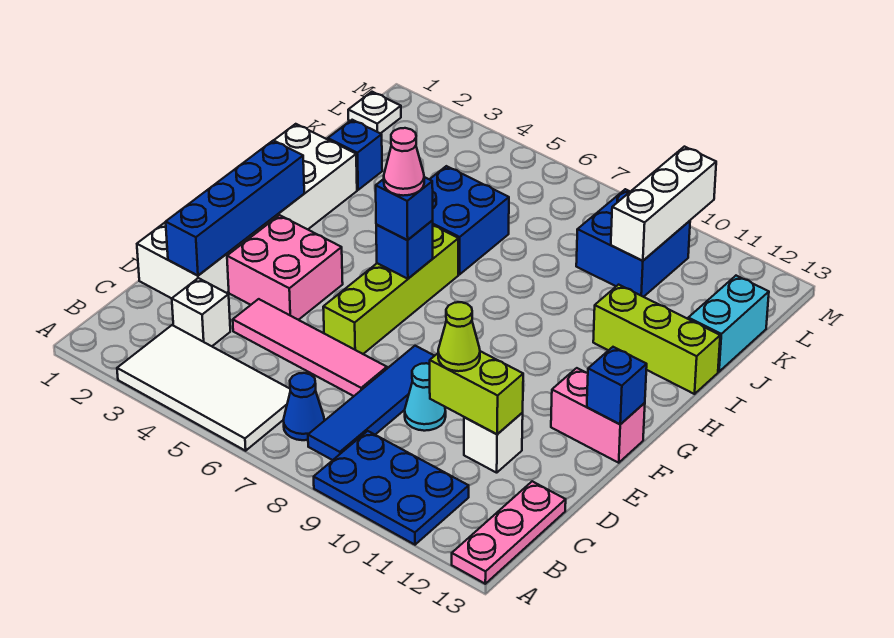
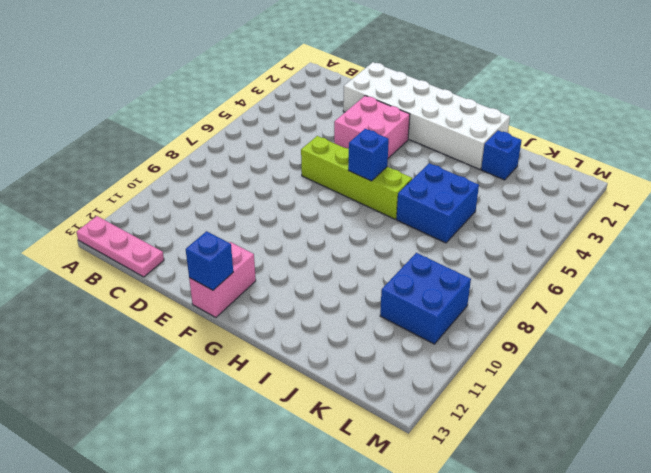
none -> white tile A3:B6 level 1
none -> blue plate A9:B11 level 1
none -> blue cone B7 level 1

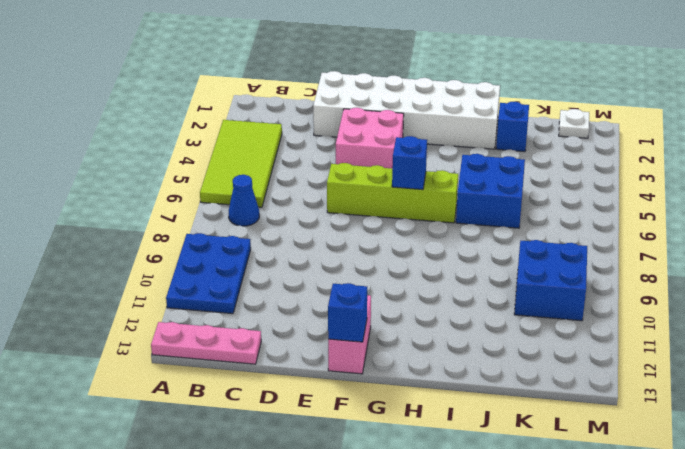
lime tile A3:B6 level 1 -> white tile A3:B6 level 1
none -> blue tile B8:E8 level 1
none -> white brick C3 level 1
none -> pink tile D4:D7 level 1

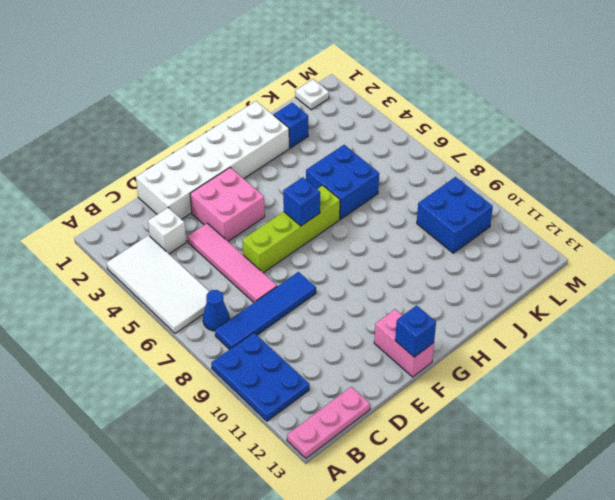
none -> cyan cone D9 level 1
none -> white brick D11 level 1
none -> lime brick I11:I13 level 1

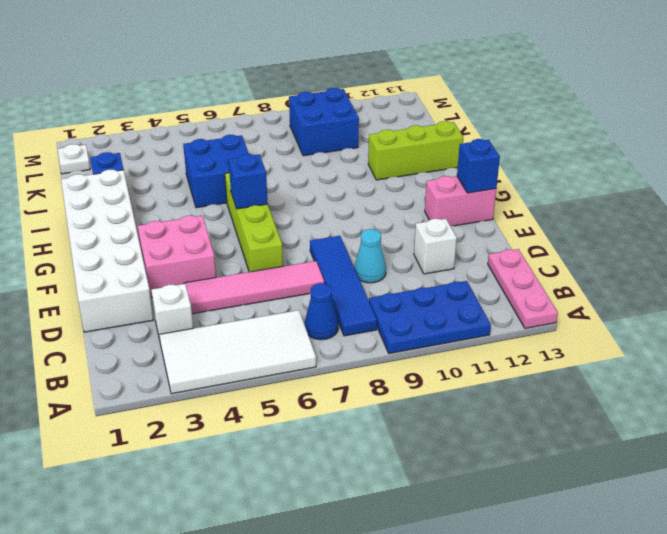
none -> cyan brick J13:K13 level 1
none -> blue brick D2:G2 level 2
none -> lime brick D10:D11 level 2

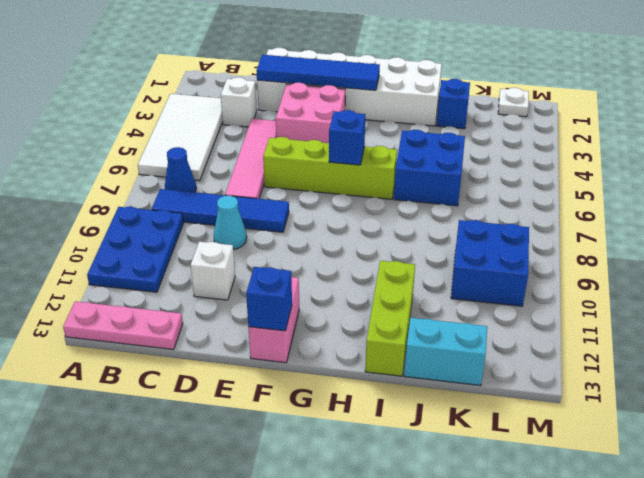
blue tile D2:G2 level 2 -> blue brick D2:G2 level 2
none -> lime brick D10:D11 level 2
none -> white brick K10:M10 level 2
none -> lime cone D10 level 3

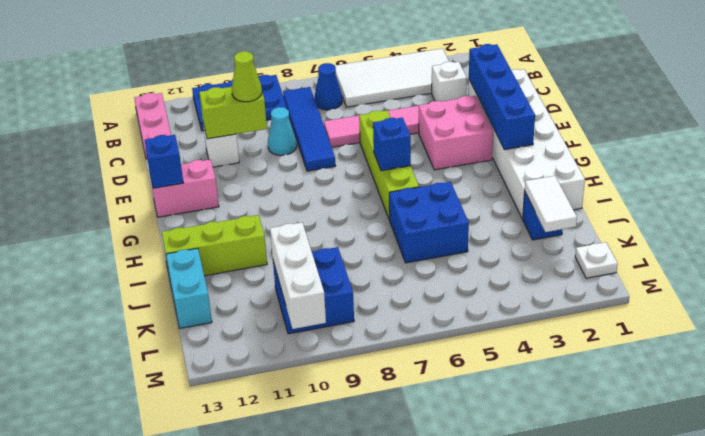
white tile J2:K2 level 2 -> none
none -> blue brick G6 level 3
none -> pink cone G6 level 4

